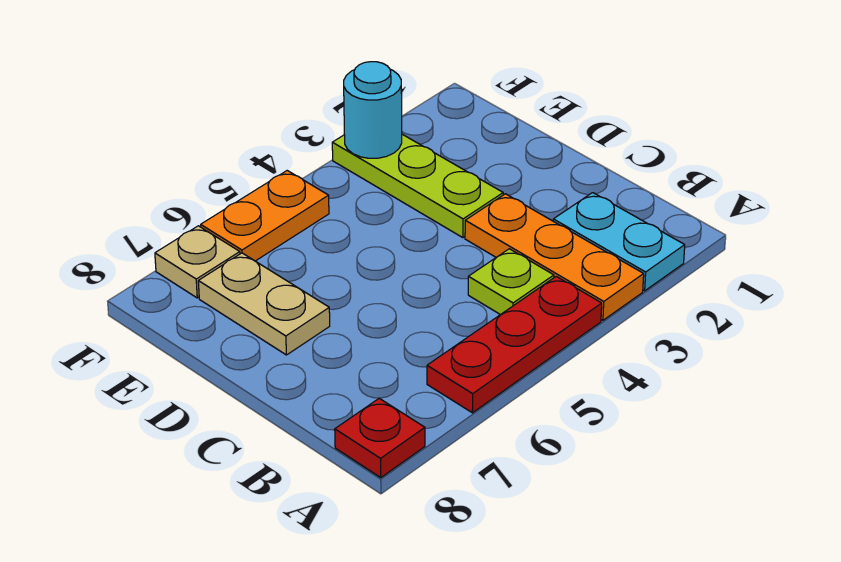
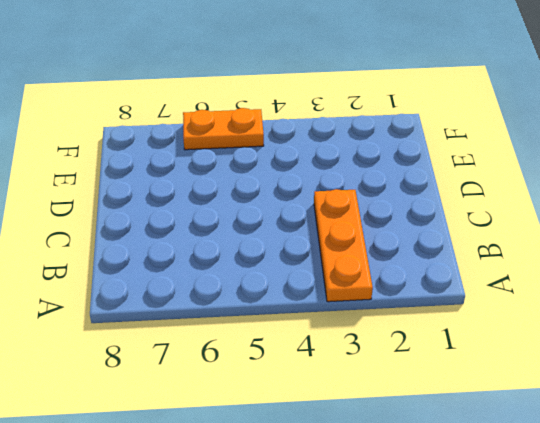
none -> cyan plate A2:B2 level 1
none -> red plate A4:A6 level 1

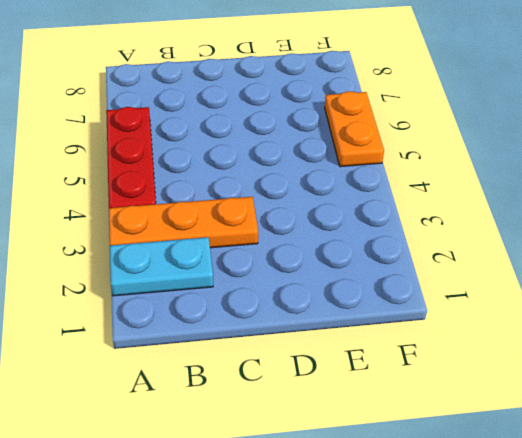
none -> red plate A8 level 1
none -> lime plate B4 level 1

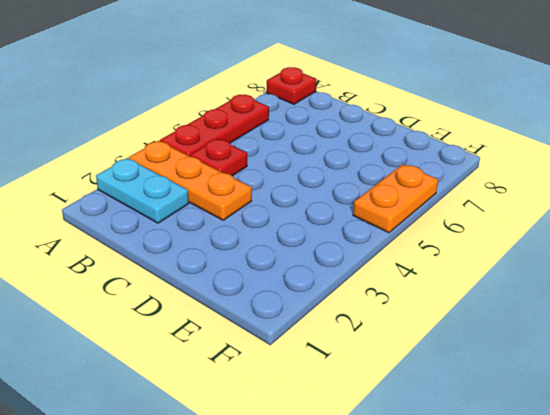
red plate B4 level 1 -> lime plate B4 level 1
none -> lime plate D3:F3 level 1
none -> tan plate D7:E7 level 1

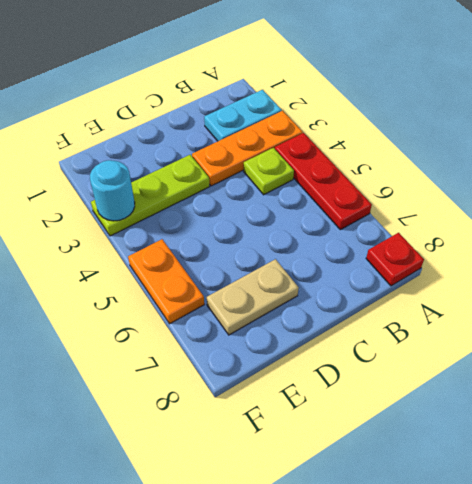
none -> tan plate F7 level 1

